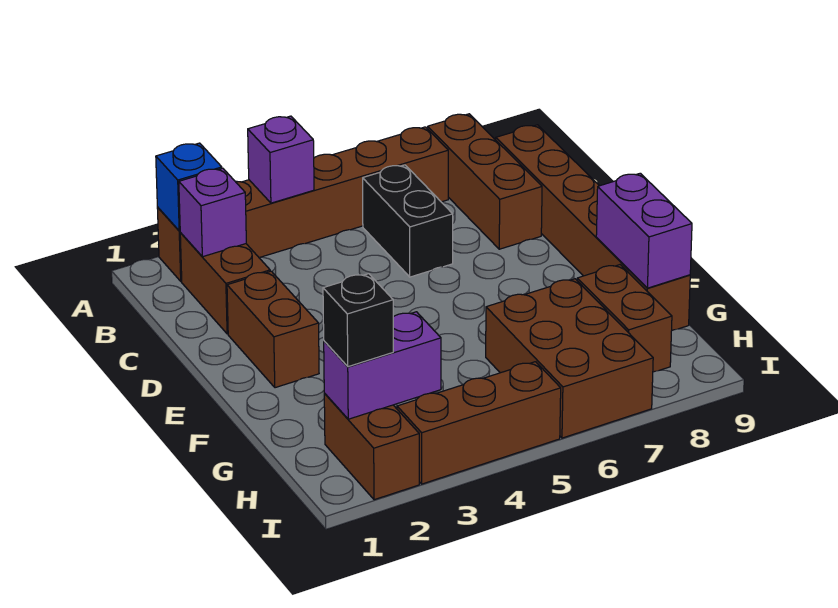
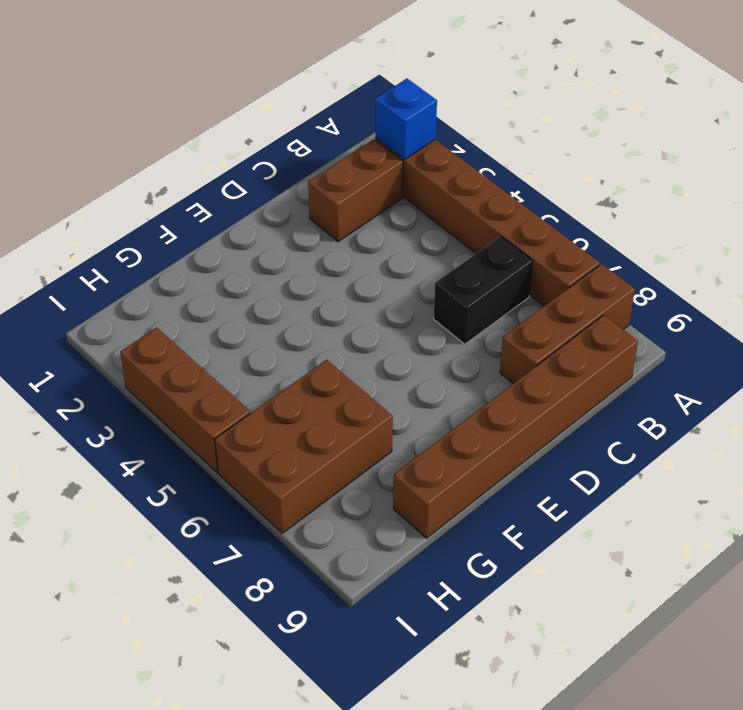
none -> brown brick D2:E2 level 1
none -> brown brick G8:H8 level 1
none -> brown brick H2:I2 level 1

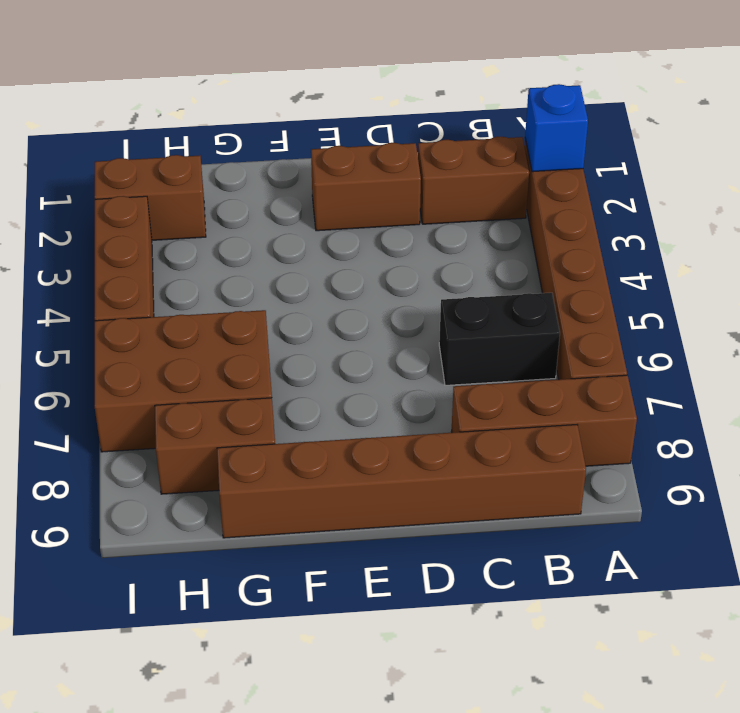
none -> purple brick A4 level 2
none -> purple brick B2 level 2
none -> purple brick F9:G9 level 2

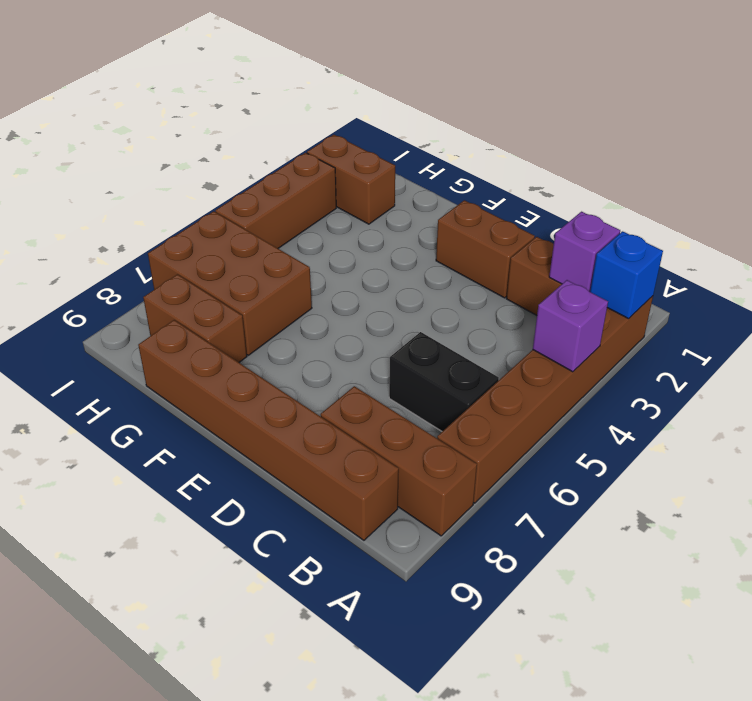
none -> purple brick F9:G9 level 2
none -> purple brick H2:H3 level 2
none -> black brick H2 level 3

